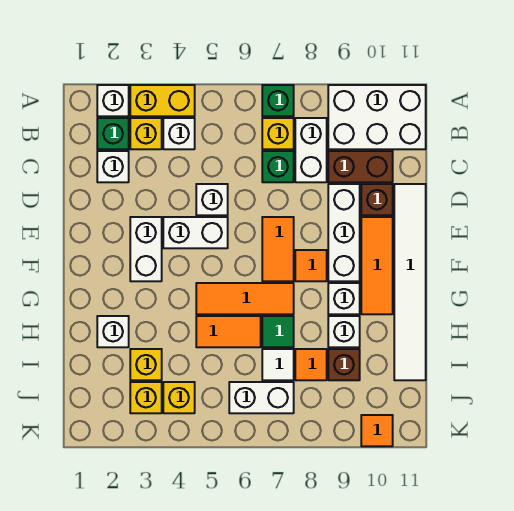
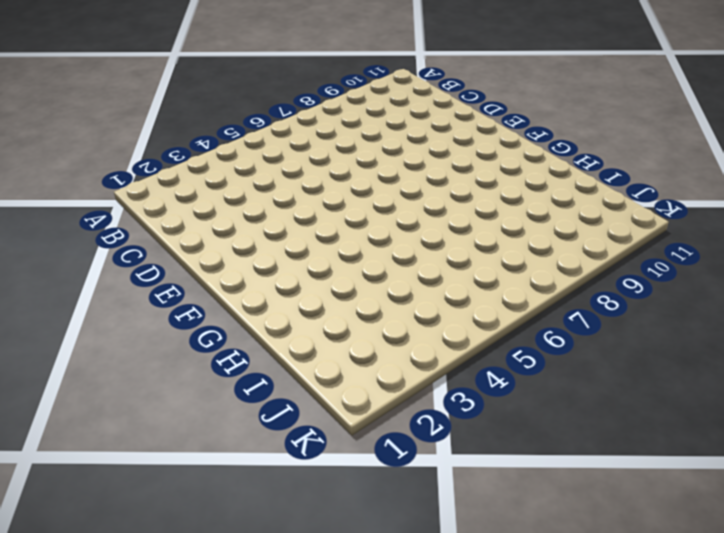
none -> white brick A2 level 1
none -> yellow brick A3:A4 level 1
none -> green brick A7 level 1
none -> white brick A9:B11 level 1

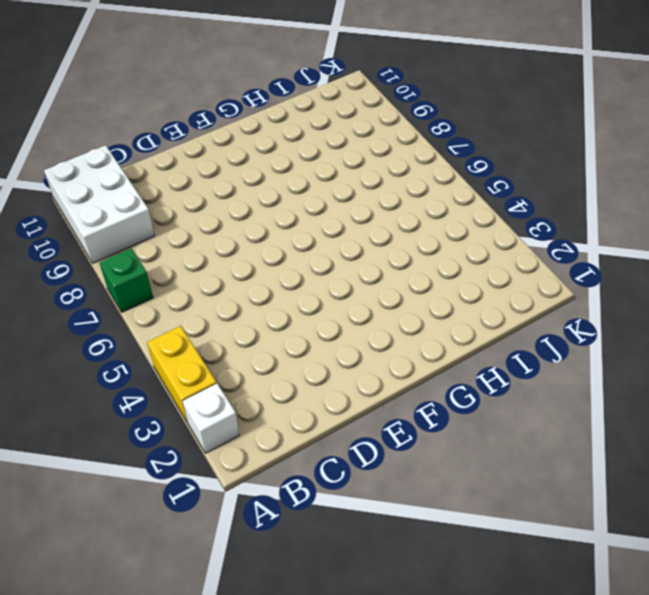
none -> green brick B2 level 1
none -> yellow brick B3 level 1
none -> white brick B4 level 1
none -> yellow brick B7 level 1

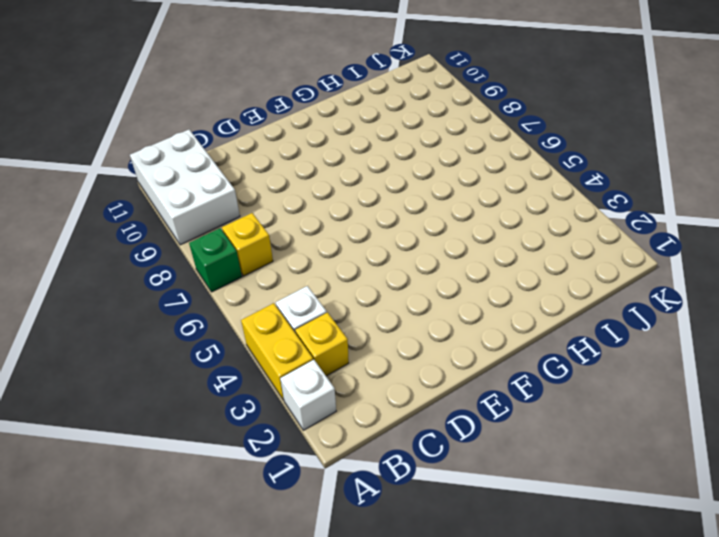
none -> green brick B2 level 1
none -> white brick B8:C8 level 1
none -> white brick C2 level 1
none -> green brick C7 level 1

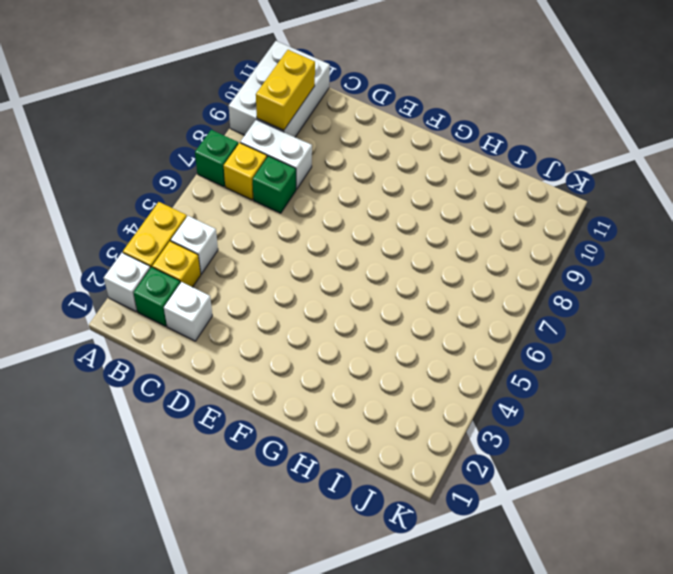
yellow brick B9:B10 level 2 -> none
none -> brown brick C9:C10 level 1
none -> white brick D5 level 1
none -> white brick D9:F9 level 1
none -> brown brick D10 level 1

